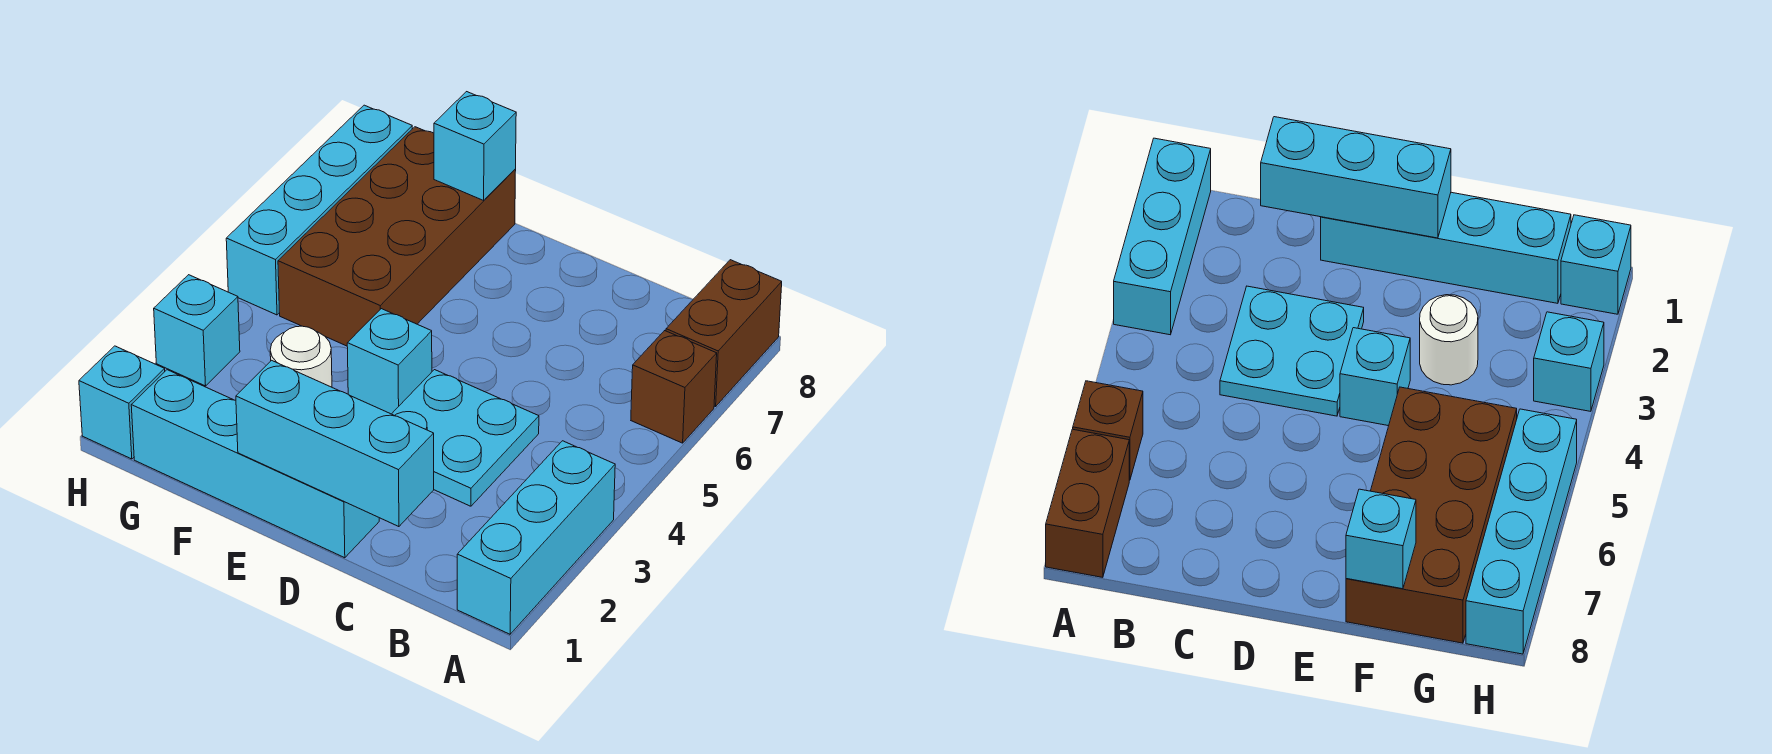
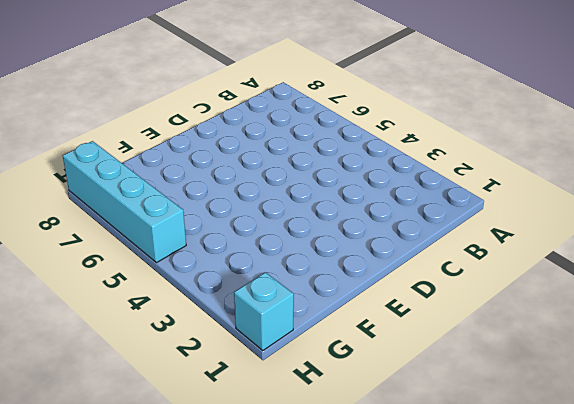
none -> cyan brick A1:A3 level 1
none -> brown brick A6 level 1
none -> brown brick A7:A8 level 1

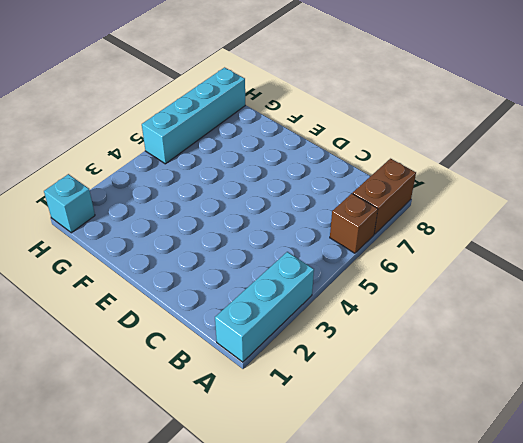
none -> cyan plate C3:D4 level 1
none -> cyan brick D1:G1 level 1
none -> cyan brick E4 level 1

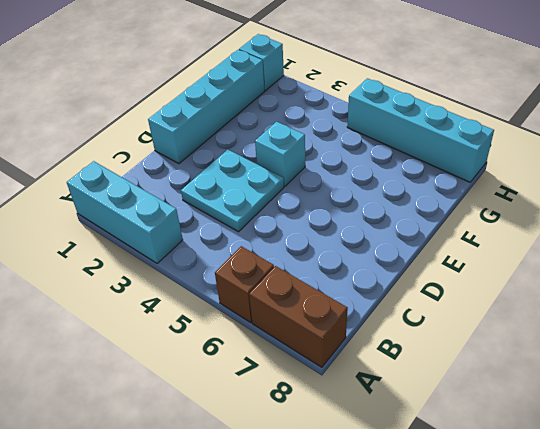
none -> white round brick F3 level 1
none -> brown brick F5:G8 level 1
none -> cyan brick H3 level 1

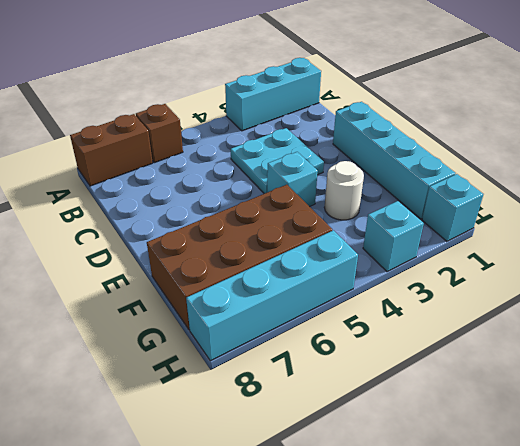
none -> cyan brick C1:E1 level 2
none -> cyan brick F8 level 2

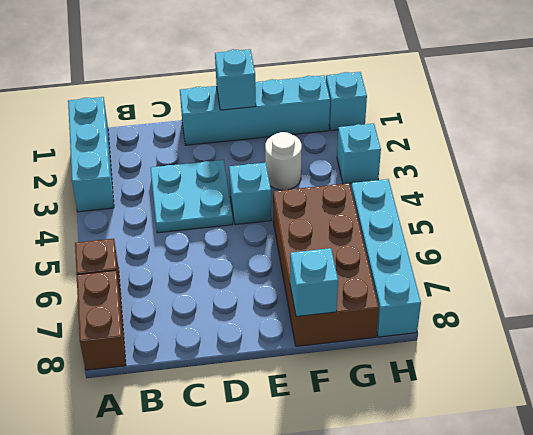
cyan brick E1 level 2 -> cyan brick C1:E1 level 2

